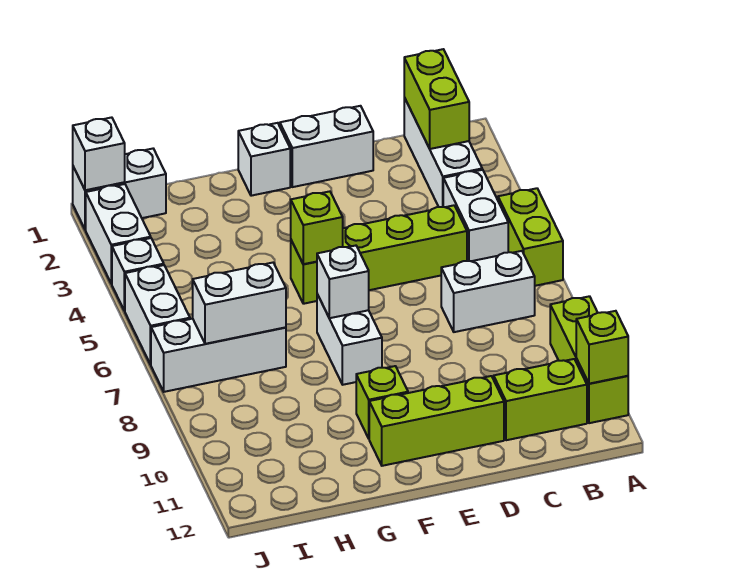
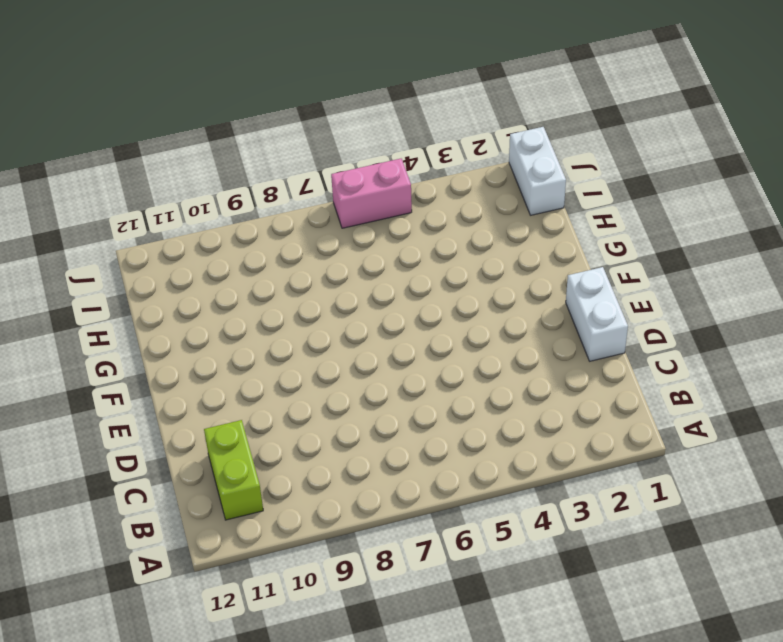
pink brick J5:J6 level 1 -> white brick J5:J6 level 1
none -> lime brick A5:A6 level 1
none -> lime brick A9:A11 level 1
none -> white brick B1:B3 level 1

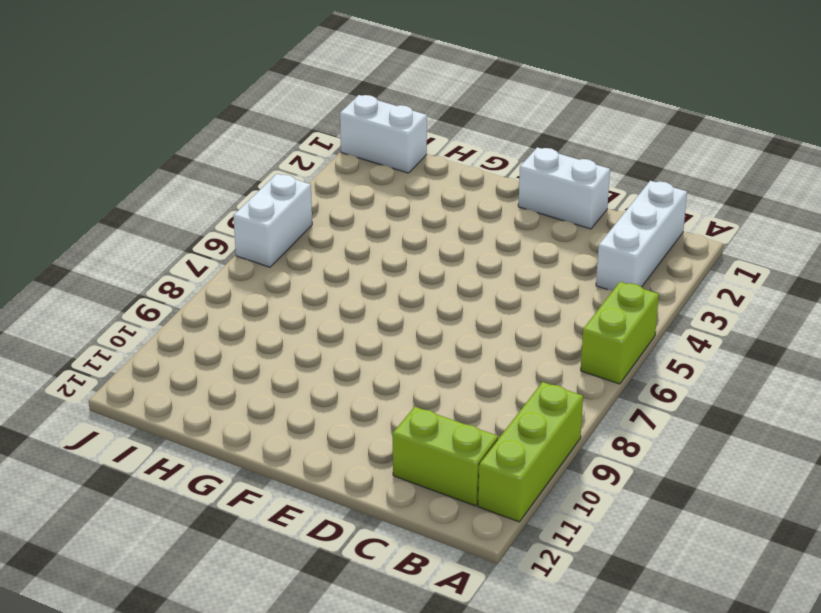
none -> white brick B4:B5 level 1
none -> white brick B7:C7 level 1
none -> lime brick C5:F5 level 1

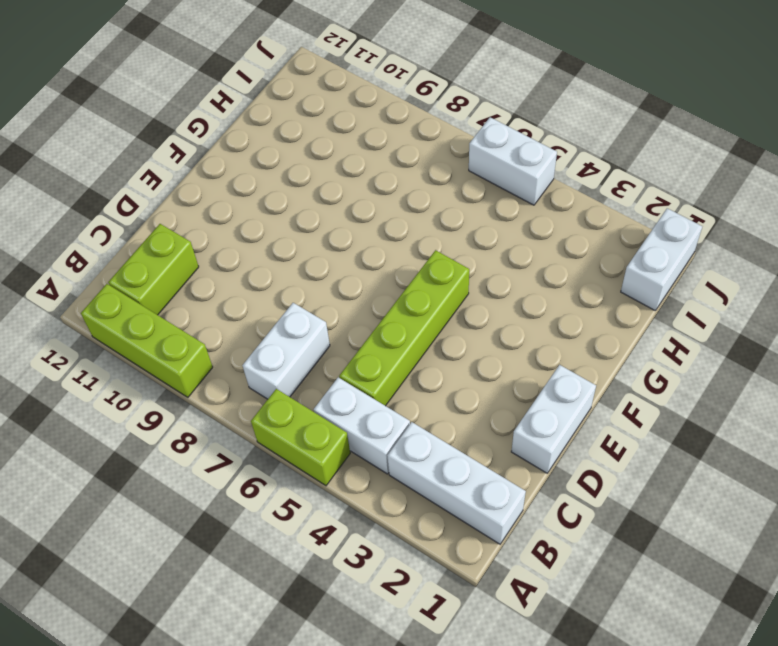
none -> lime brick D11:F11 level 1
none -> white brick F1 level 1
none -> white brick F7:F8 level 1

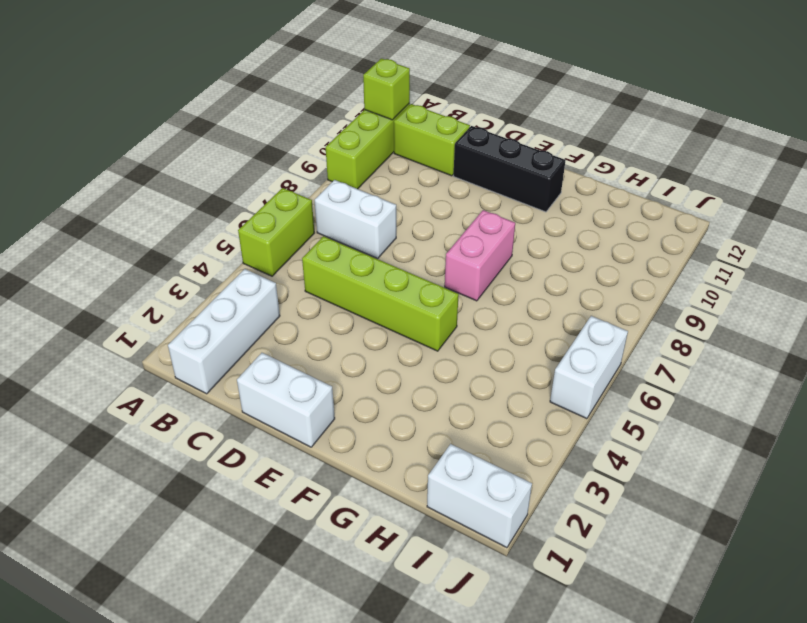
black brick D11:F11 level 1 -> lime brick D11:F11 level 1
pink brick F7:F8 level 1 -> white brick F7:F8 level 1
none -> white brick B4:B5 level 1
none -> white brick F1 level 1
none -> lime brick F10 level 1

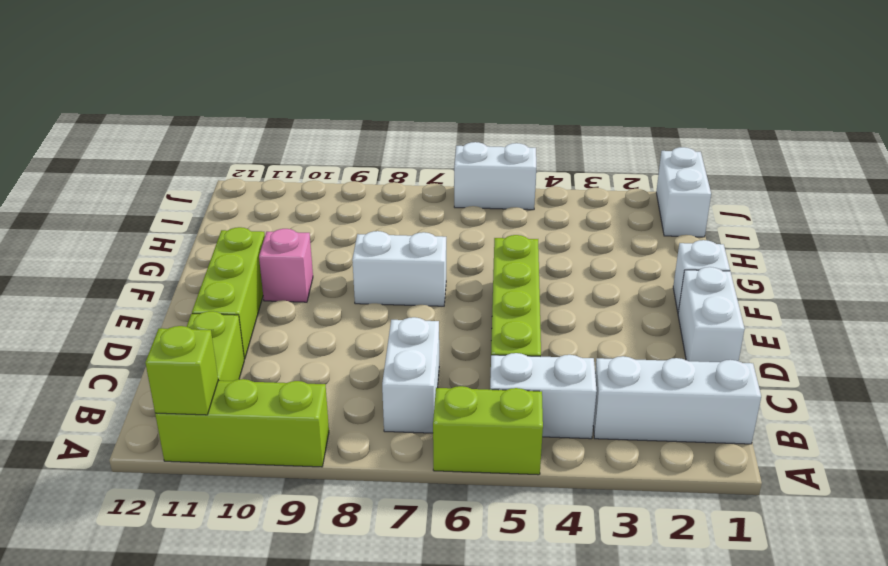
pink brick F10 level 1 -> lime brick F10 level 1
none -> white brick H7:J7 level 1
none -> white brick J2:J3 level 1
none -> white brick J4 level 1

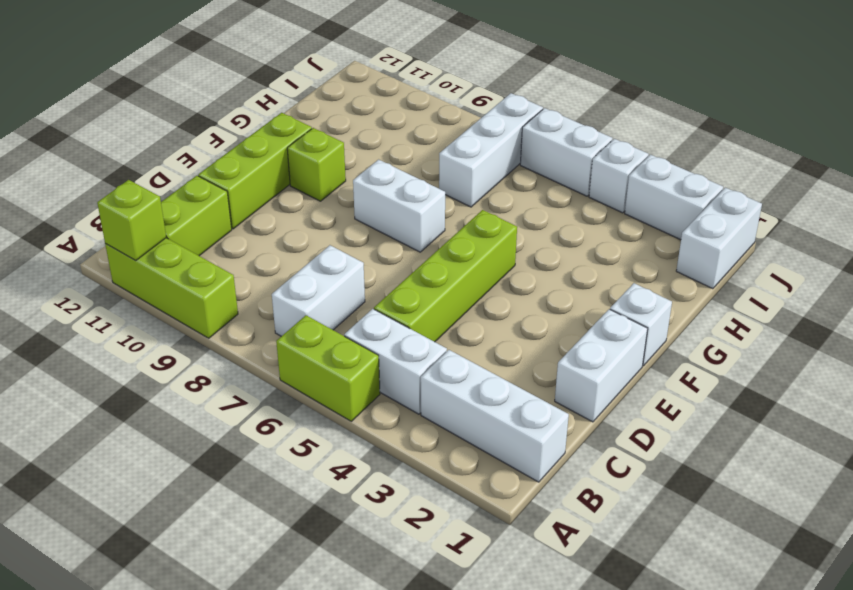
none -> lime brick B1:B2 level 2
none -> lime brick F5 level 2
none -> white brick F7 level 2

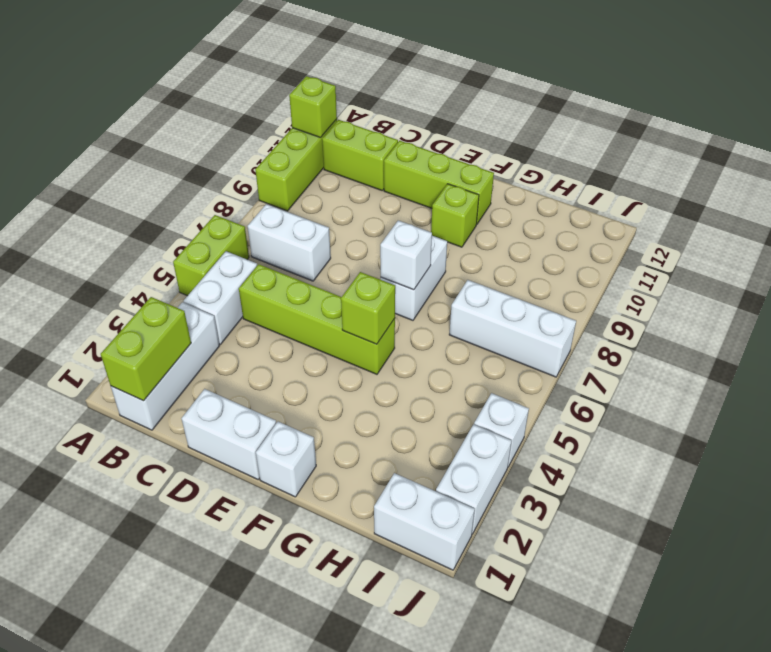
none -> white brick J5:J6 level 1
none -> white brick H7:I7 level 2
none -> white brick J1 level 2

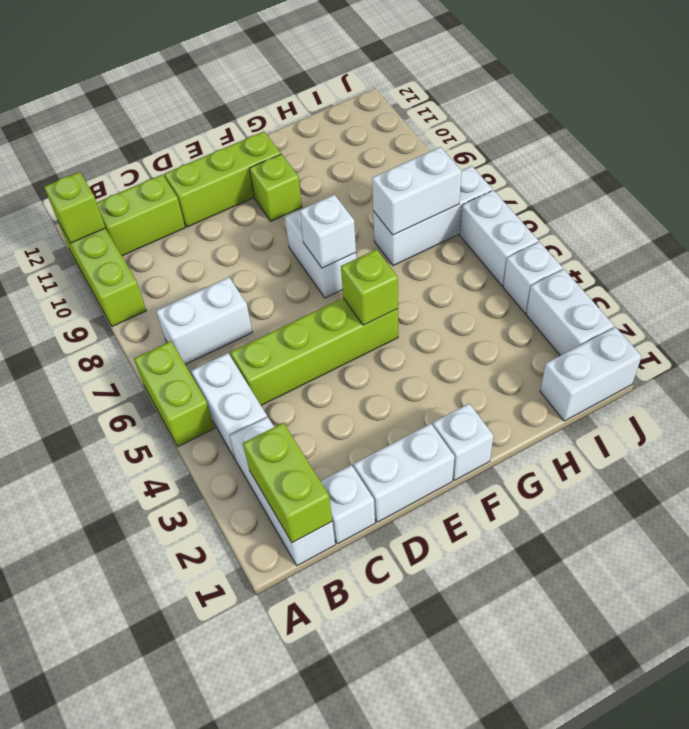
white brick C1 level 1 -> white brick J1 level 2

